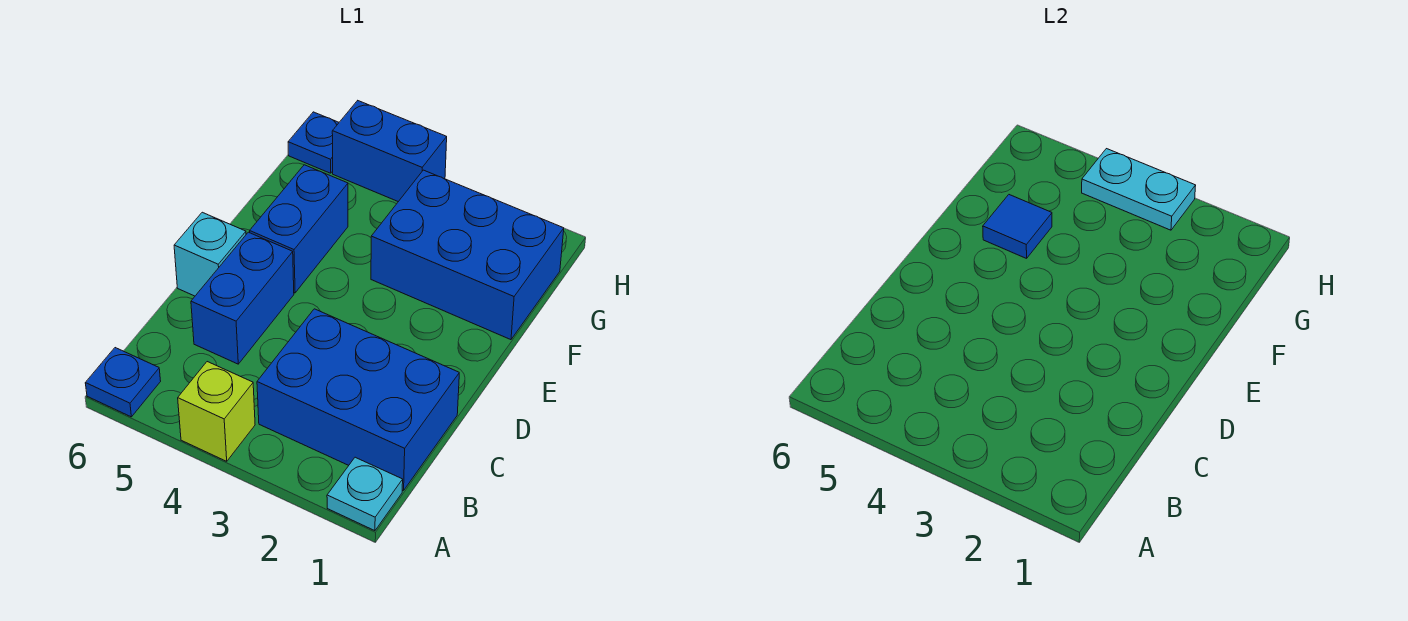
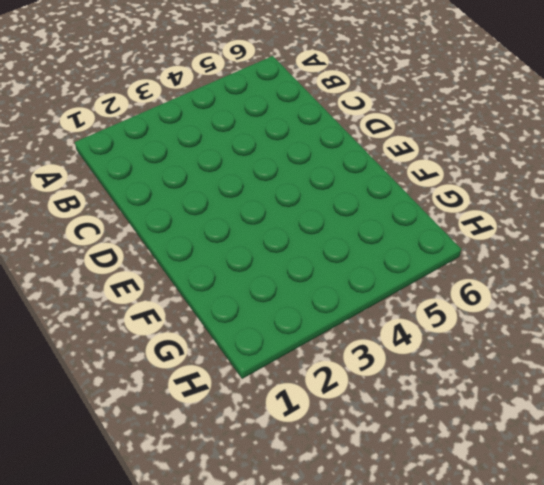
none -> cyan plate A1 level 1
none -> lime brick A4 level 1
none -> blue plate A6 level 1

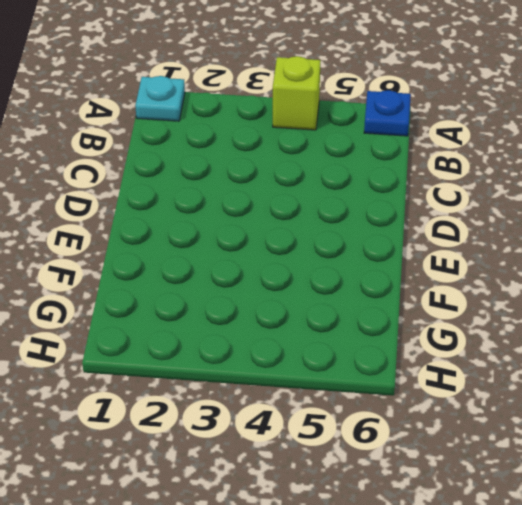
none -> blue brick B1:C3 level 1
none -> blue brick C5:D5 level 1
none -> cyan brick D6 level 1

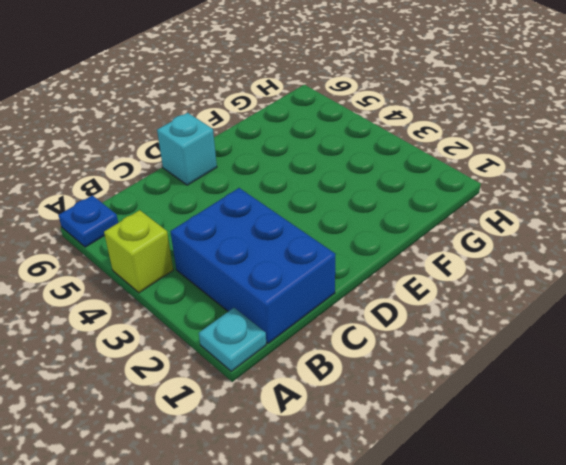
none -> blue brick C5:D5 level 1
none -> blue brick E5:F5 level 1
none -> blue brick F1:G3 level 1

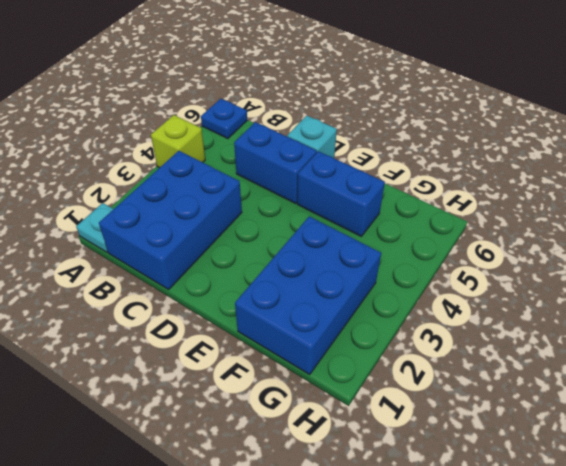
none -> blue brick H4:H5 level 1
none -> blue plate H6 level 1
none -> blue tile F5 level 2

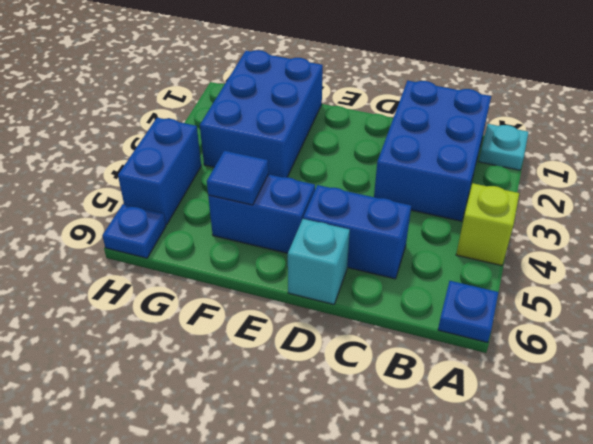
none -> cyan plate H3:H4 level 2

